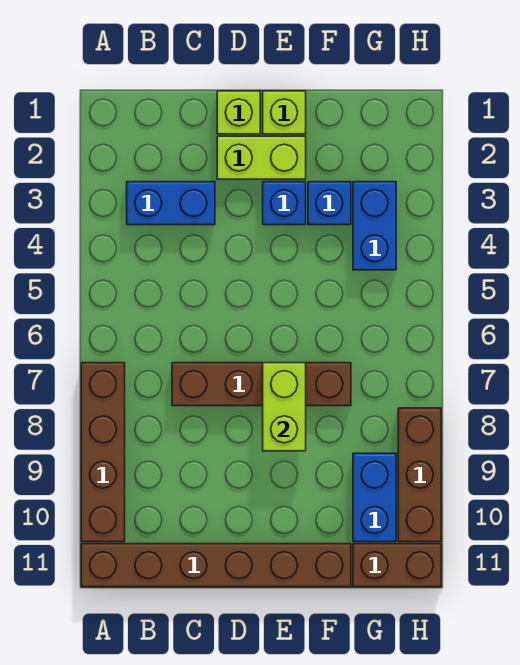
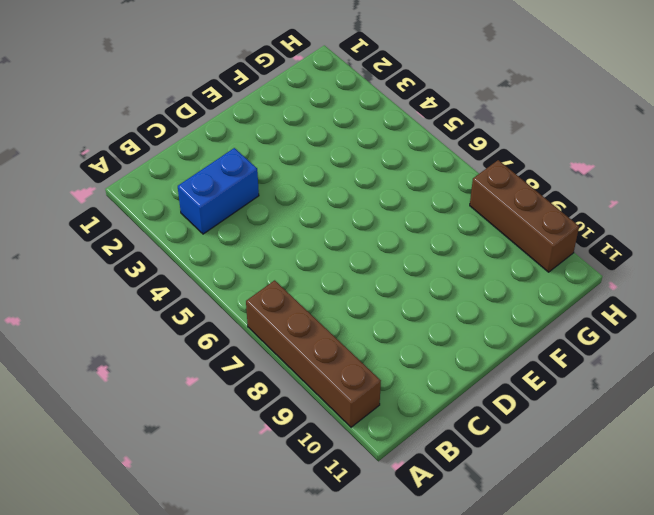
none -> brown brick A11:F11 level 1
none -> brown brick C7:F7 level 1
none -> lime brick D1 level 1

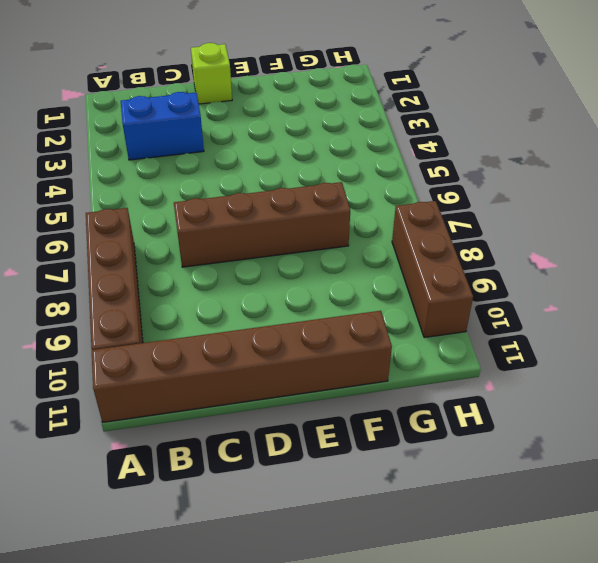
none -> lime brick D2:E2 level 1
none -> lime brick E1 level 1
none -> blue brick E3 level 1

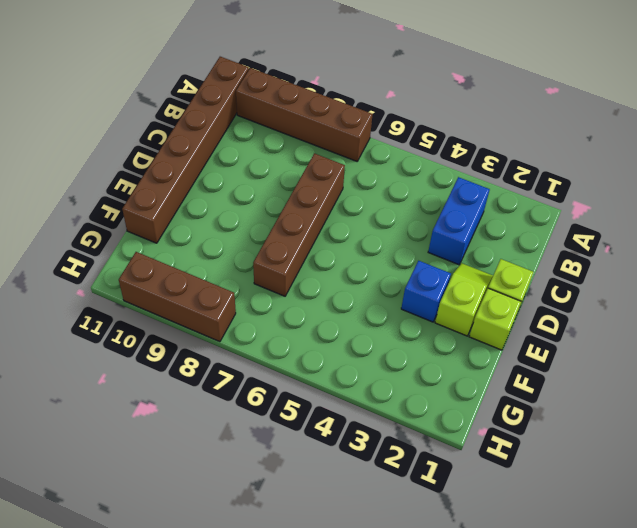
lime slope D2:E2 level 1 top E -> lime brick D2:E2 level 1
none -> blue brick F3 level 1
none -> blue brick G3:G4 level 1
none -> blue brick G9:G10 level 1

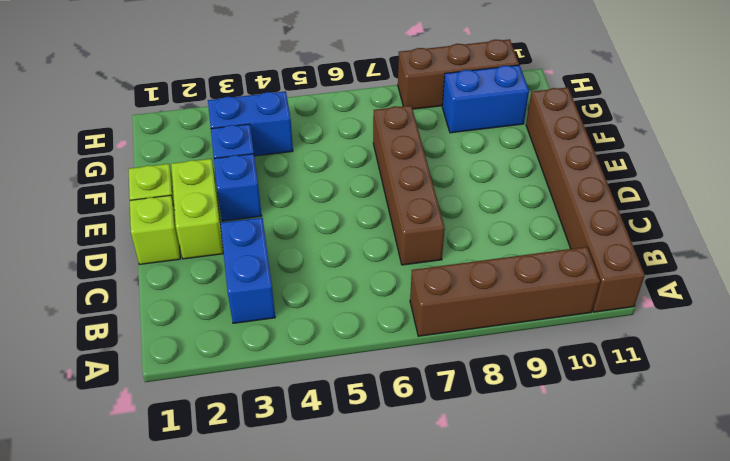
none -> brown brick G11:H11 level 1
none -> lime brick E7:E8 level 2

